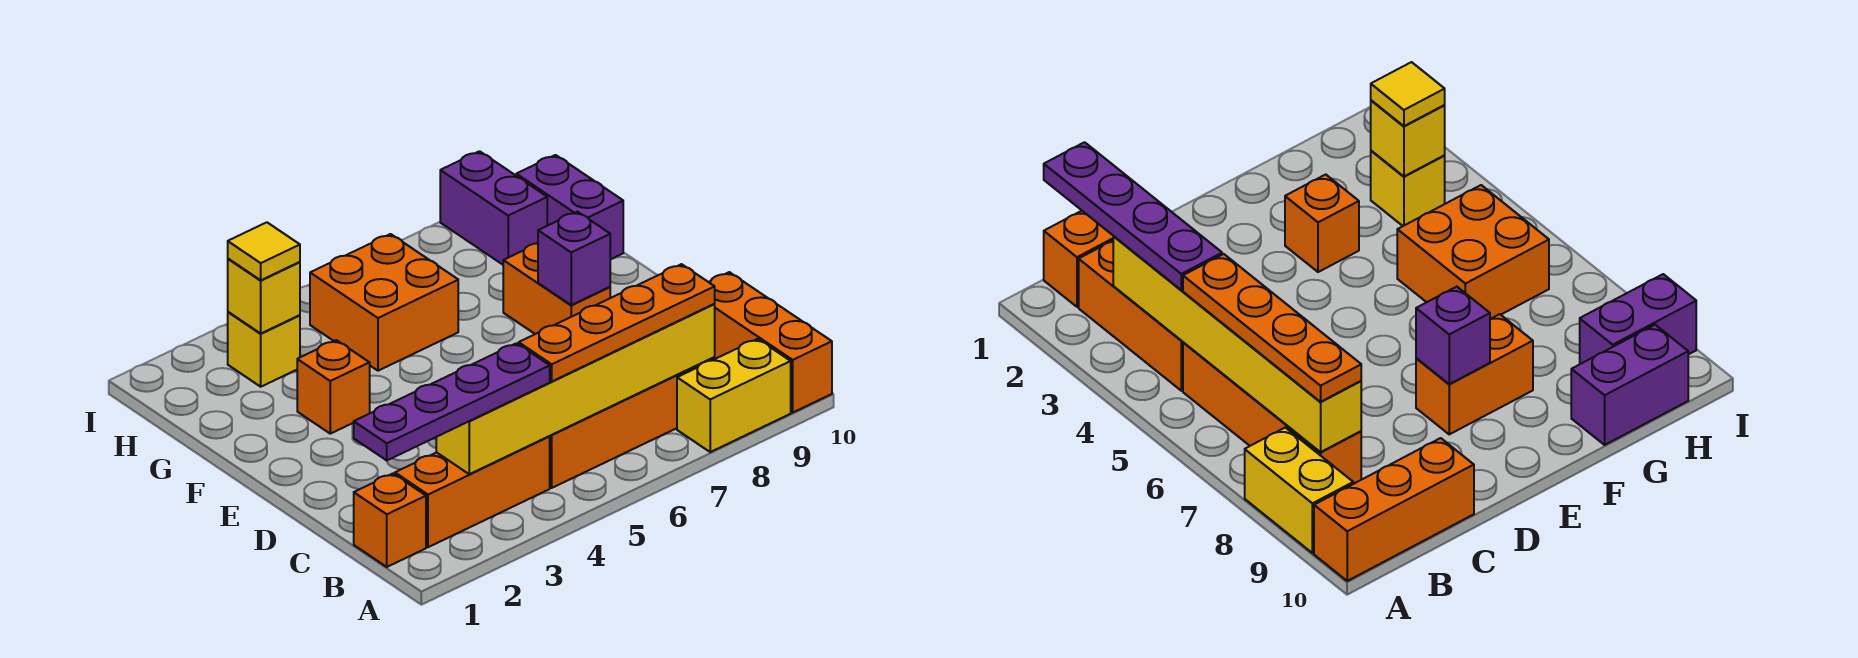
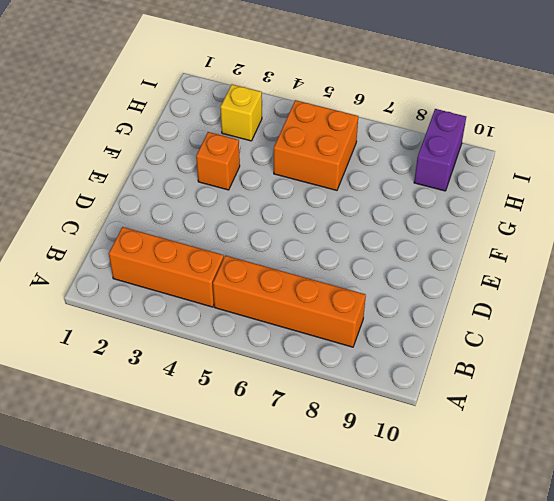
none -> yellow brick A8:A9 level 1
none -> orange brick A10:C10 level 1
none -> orange brick B1 level 1

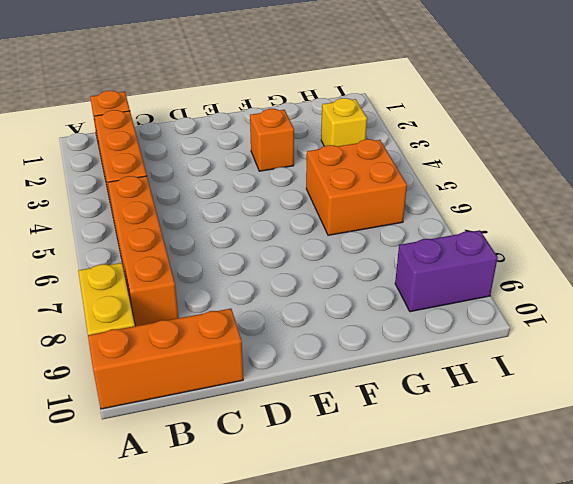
none -> orange brick E8:F8 level 1
none -> purple brick G10:H10 level 1
none -> yellow brick B3:B8 level 2

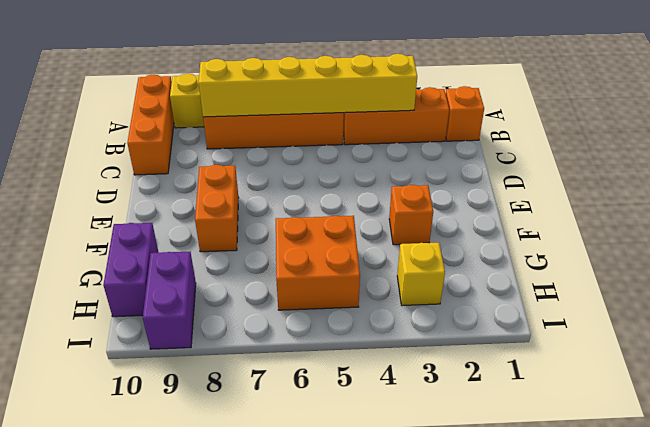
none -> purple brick E8 level 2
none -> yellow brick H3 level 2
none -> purple plate B1:B4 level 3

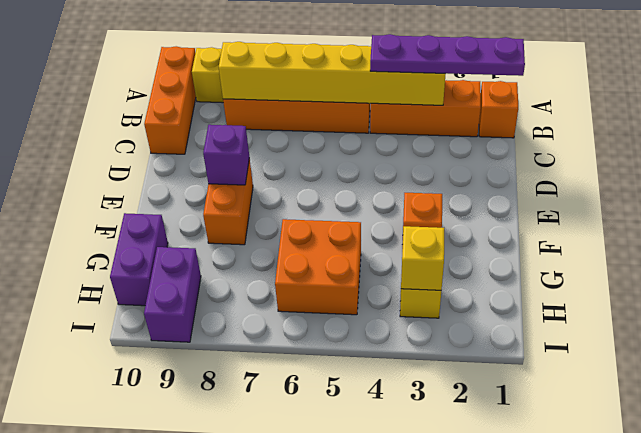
none -> orange plate B5:B8 level 3
none -> yellow tile H3 level 3

